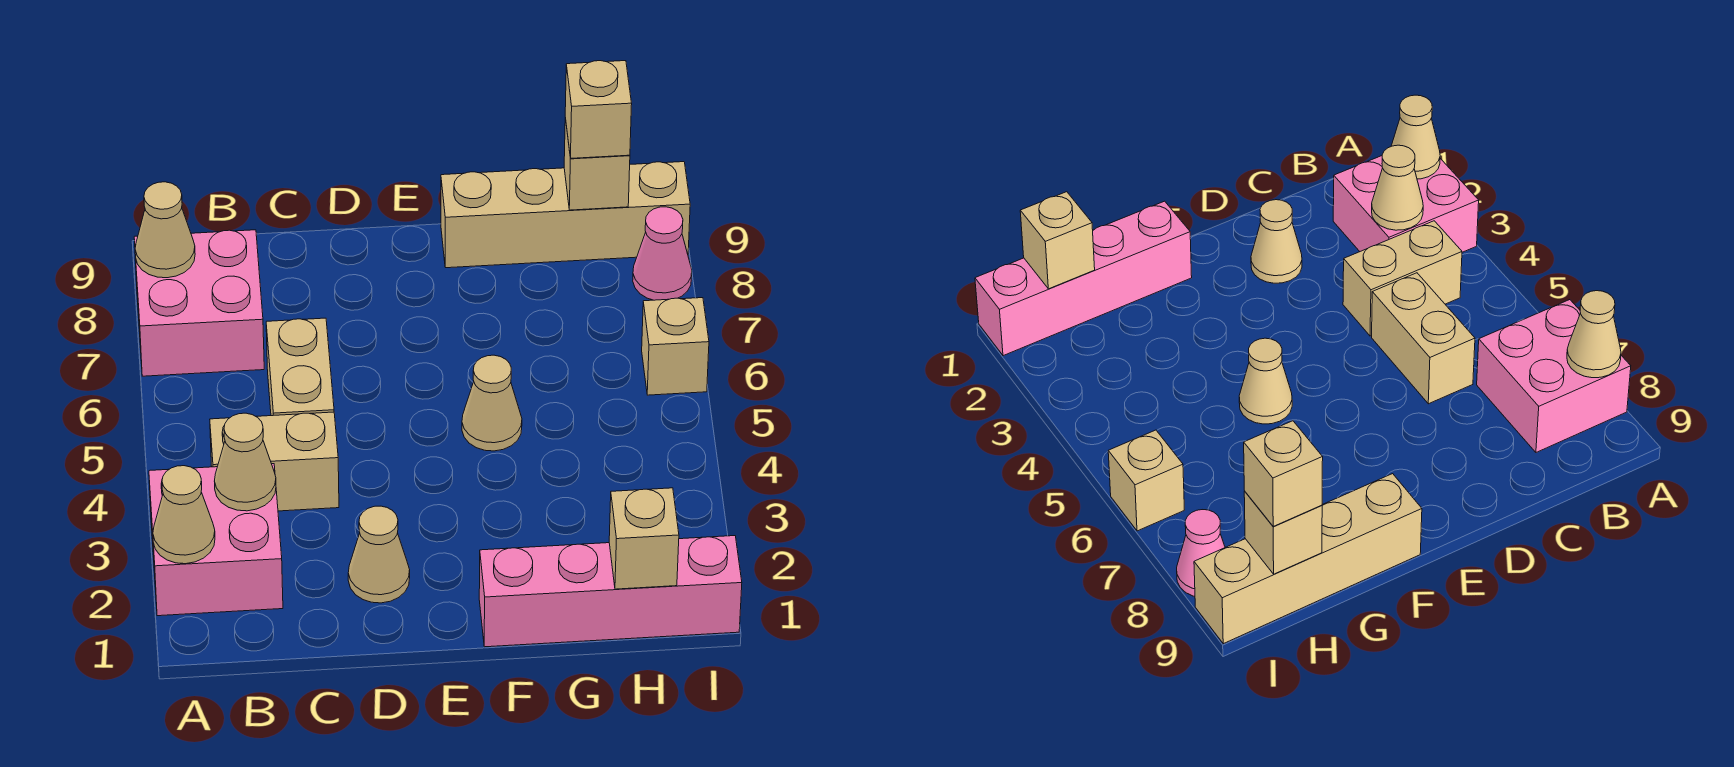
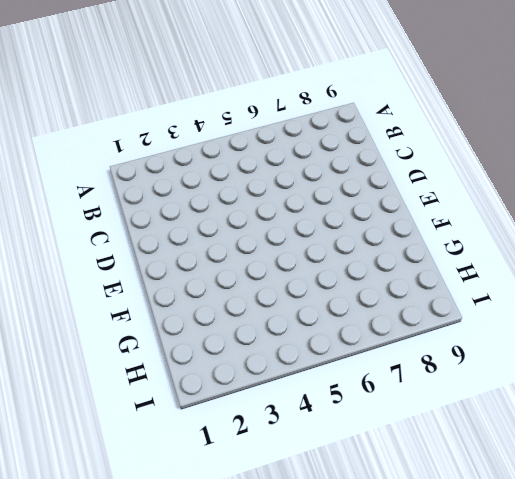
none -> pink brick A2:B3 level 1
none -> pink brick A7:B8 level 1
none -> tan brick B4:C4 level 1

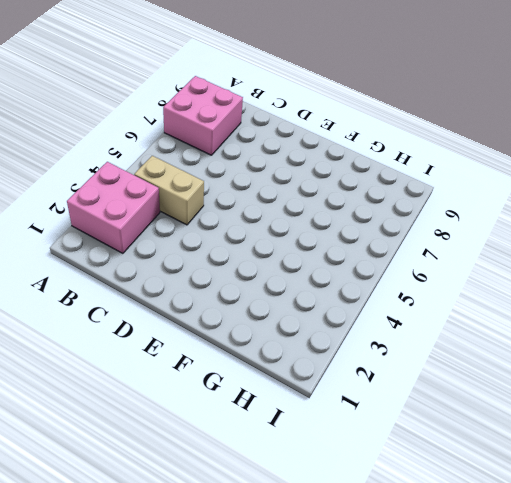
none -> tan brick C5:C6 level 1
none -> tan cone D2 level 1
none -> pink brick F1:I1 level 1

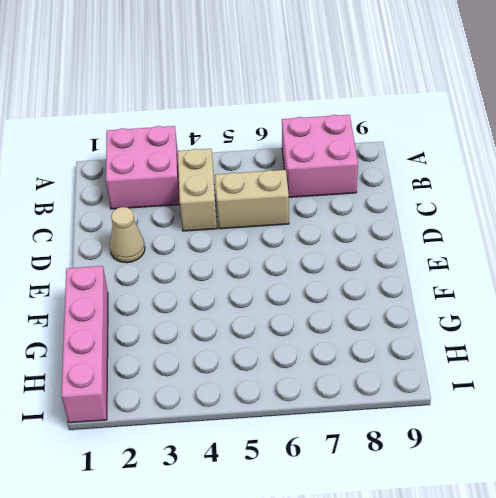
none -> tan cone F5 level 1
none -> tan brick F9:I9 level 1
none -> tan brick I6 level 1

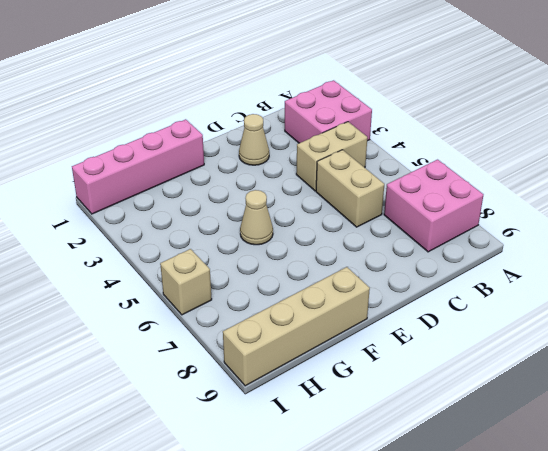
none -> pink cone I8 level 1
none -> tan cone A2 level 2
none -> tan cone A8 level 2

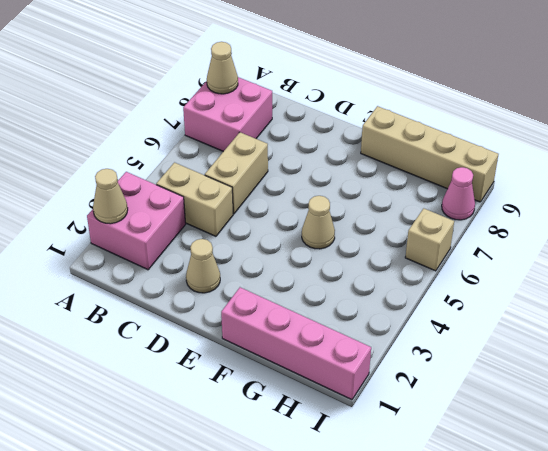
none -> tan cone B3 level 2
none -> tan brick H1 level 2
none -> tan brick H9 level 2

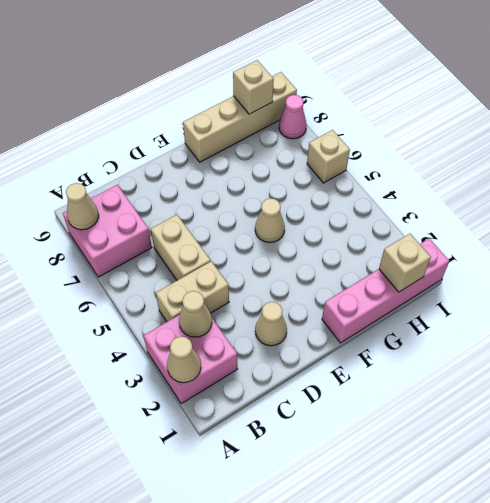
none -> tan brick H9 level 3

